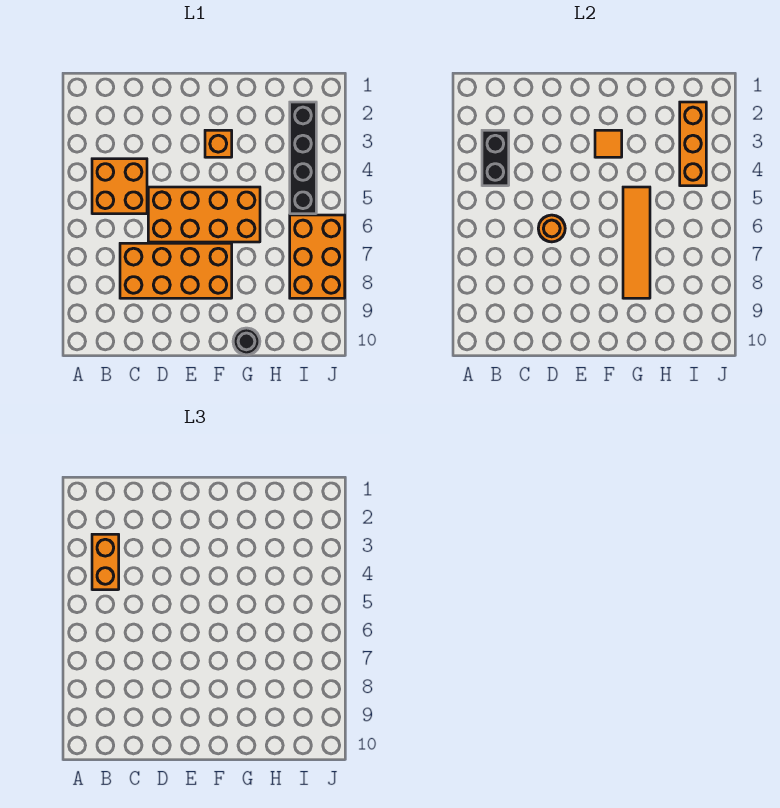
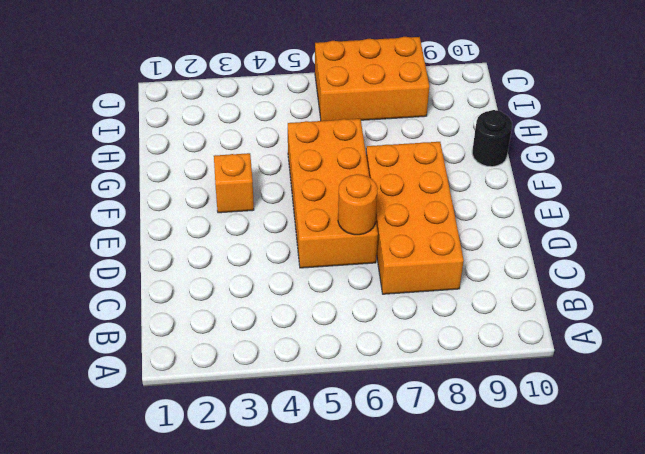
none -> orange brick B4:C5 level 1
none -> black brick I2:I5 level 1
none -> black brick B3:B4 level 2

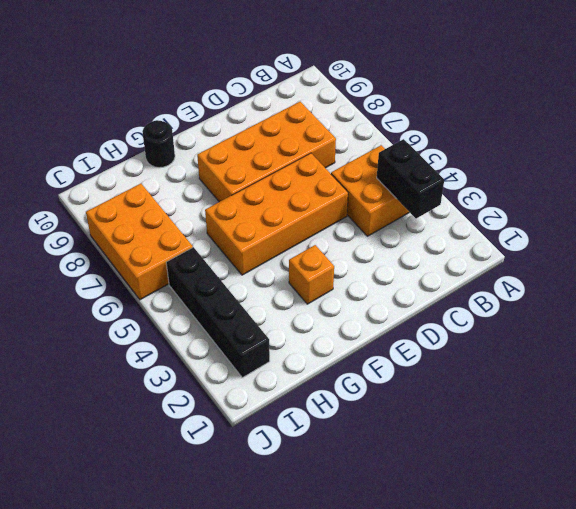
none -> orange round brick D6 level 2
none -> orange tile F3 level 2
none -> orange tile G5:G8 level 2

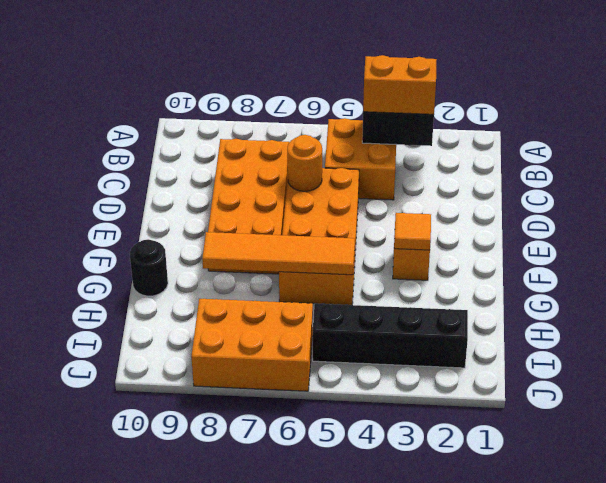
none -> orange brick I2:I4 level 2

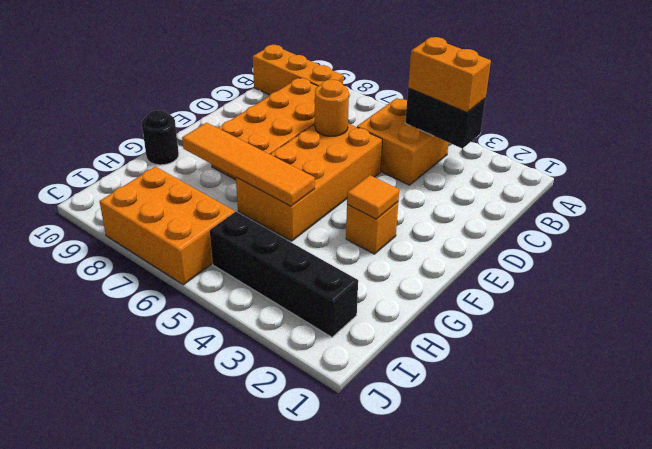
orange brick B8:B10 level 1 -> orange brick I2:I4 level 2

